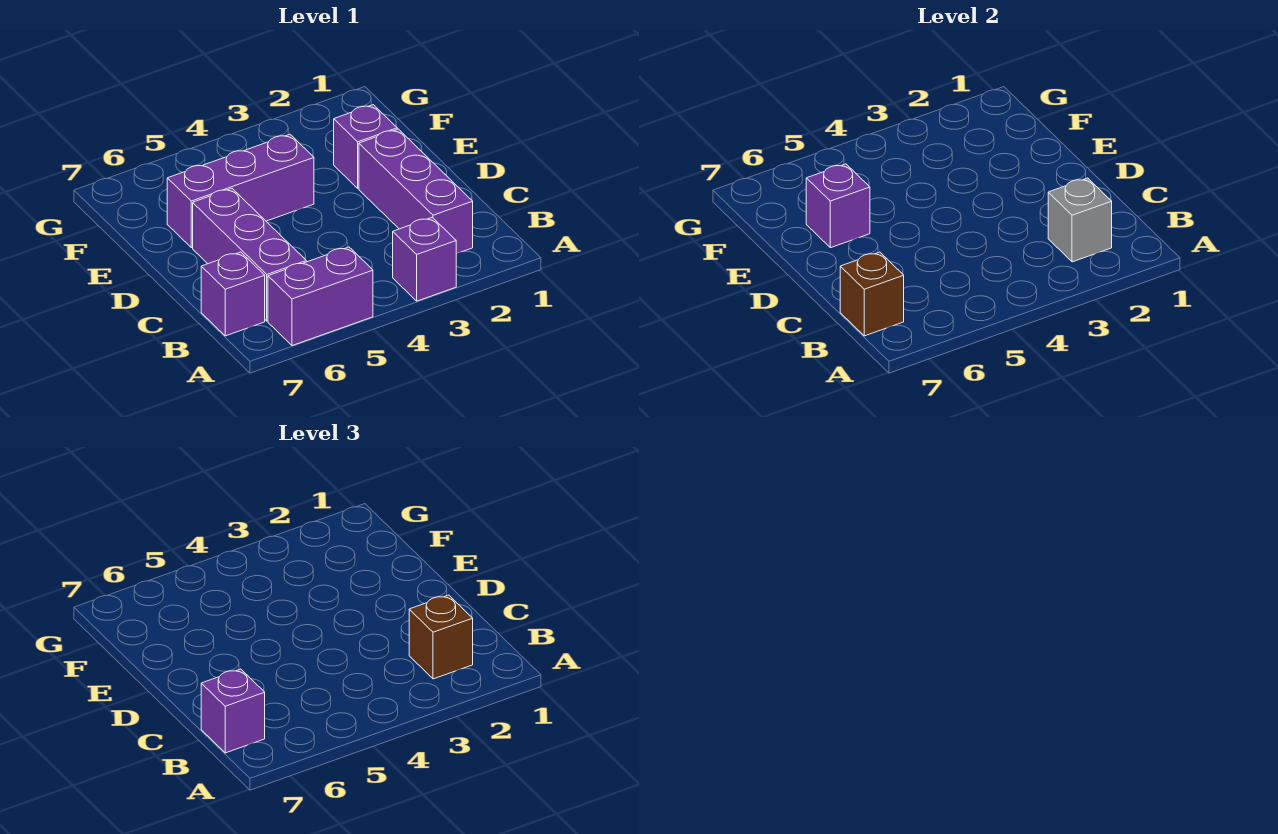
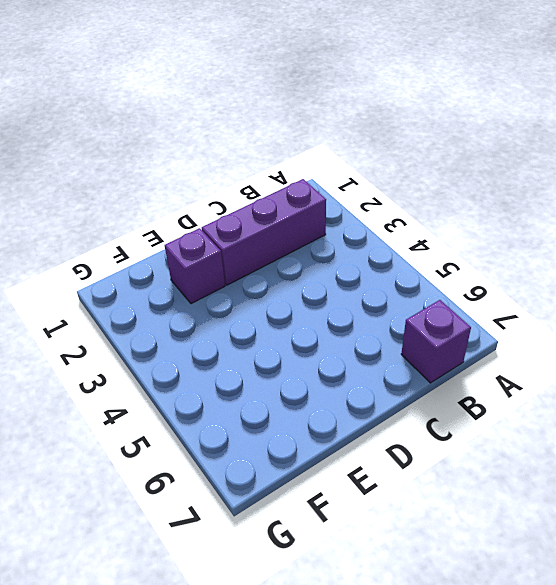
none -> purple brick A3 level 1
none -> purple brick A5:A6 level 1
none -> purple brick B6:D6 level 1

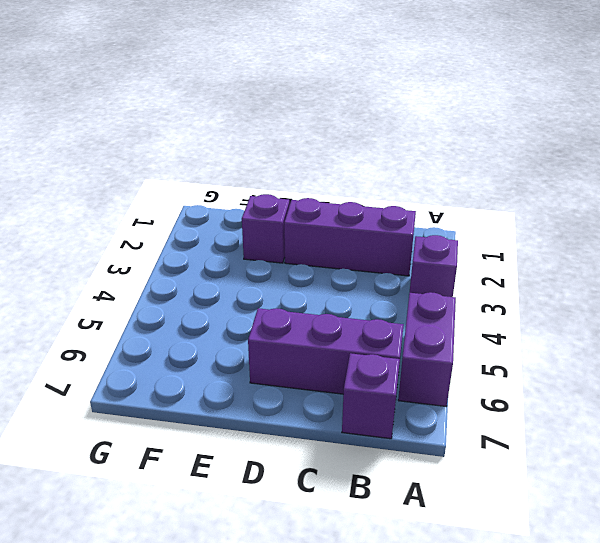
none -> purple brick E4:E6 level 1
none -> grey brick B2 level 2
none -> brown brick B7 level 2

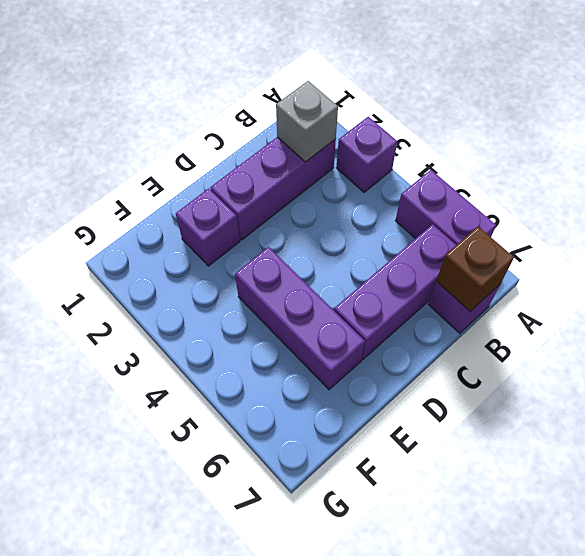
none -> purple brick E6 level 2
none -> brown brick B2 level 3
none -> purple brick B7 level 3

